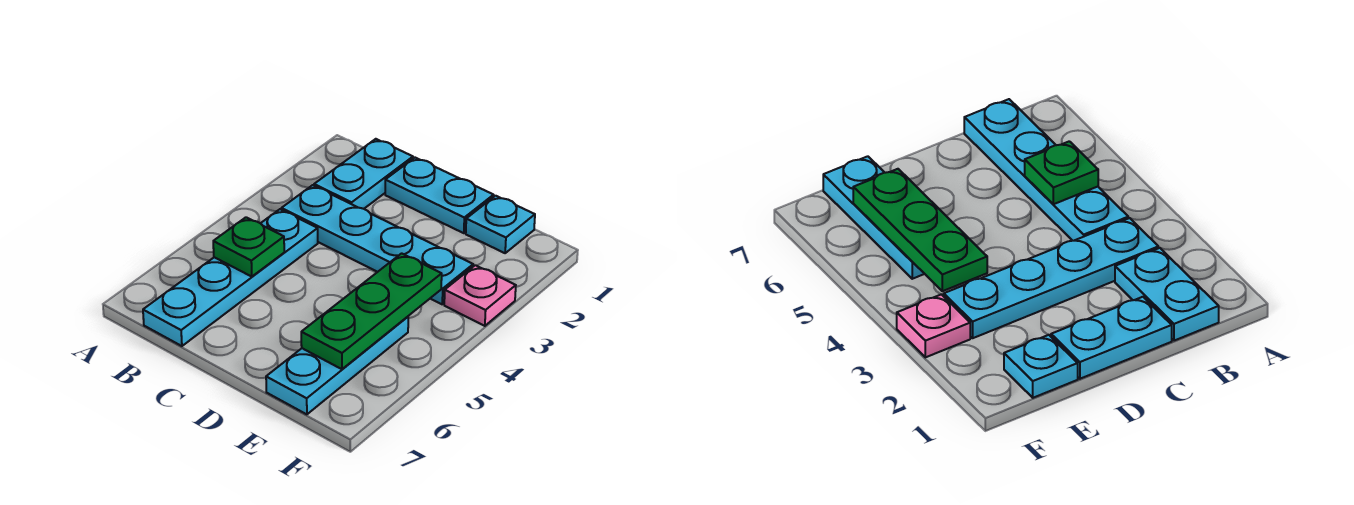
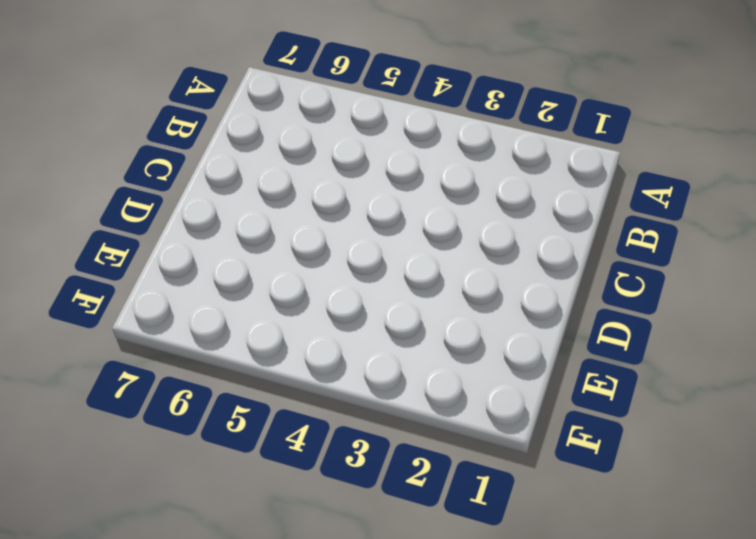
none -> cyan plate B1:B2 level 1
none -> cyan plate B3:E3 level 1

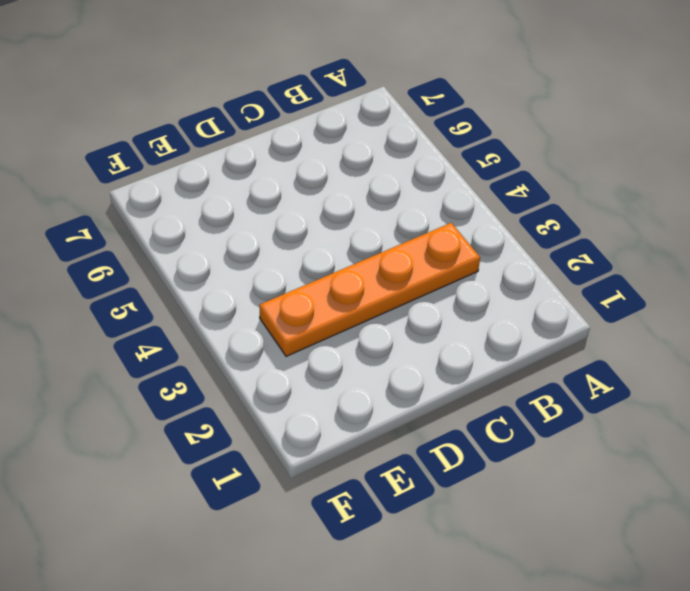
orange plate B3:E3 level 1 -> cyan plate B3:E3 level 1
none -> cyan plate B1:B2 level 1
none -> cyan plate B4:B7 level 1

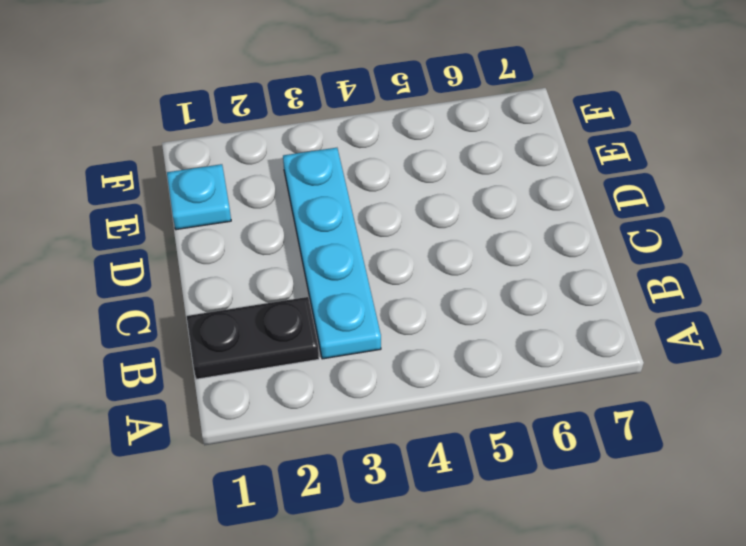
black plate B1:B2 level 1 -> cyan plate B1:B2 level 1
none -> cyan plate B4:B7 level 1
none -> cyan plate C1:D1 level 1

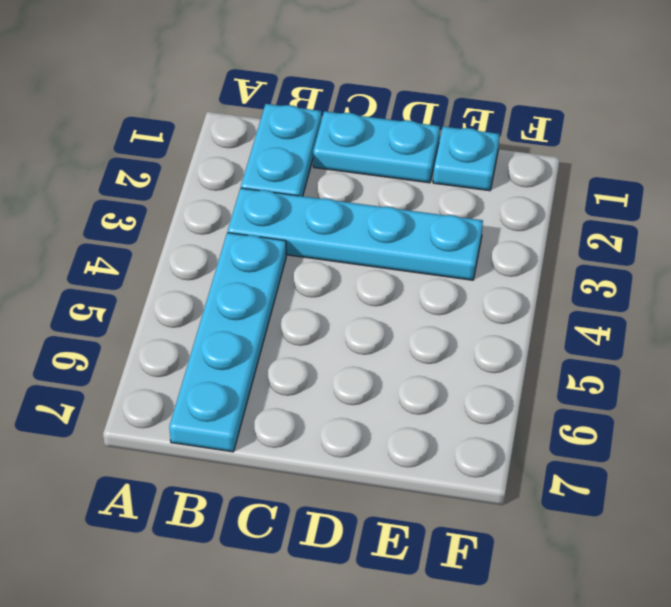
none -> cyan plate E5:E7 level 1
none -> pink plate F3 level 1

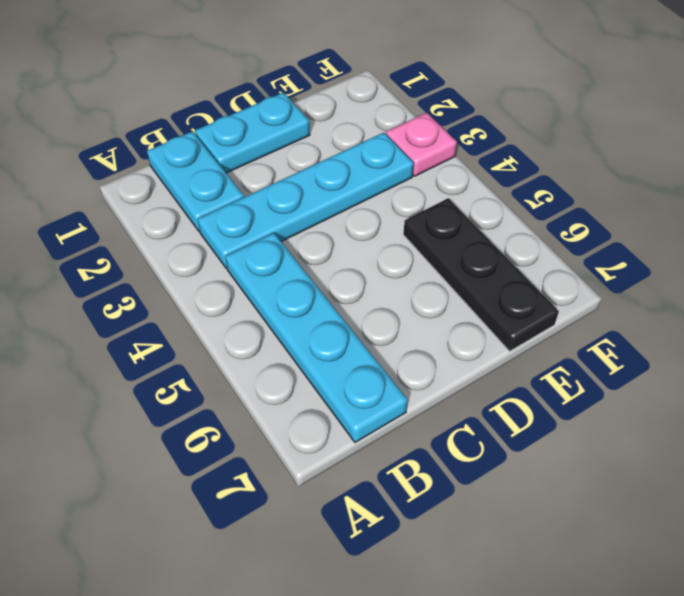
black plate E5:E7 level 1 -> cyan plate E5:E7 level 1
none -> cyan plate E1 level 1
none -> green plate B5 level 2

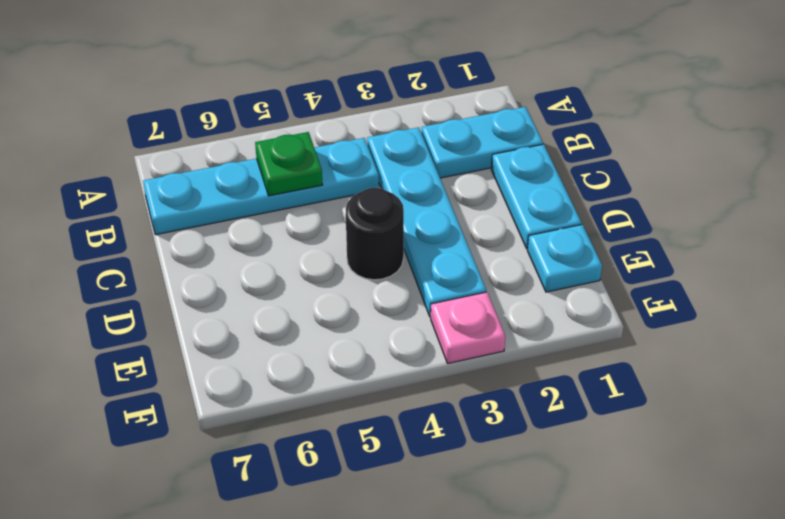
black round brick D4 level 1 -> none
none -> cyan plate E5:E7 level 1
none -> green plate E4:E6 level 2

